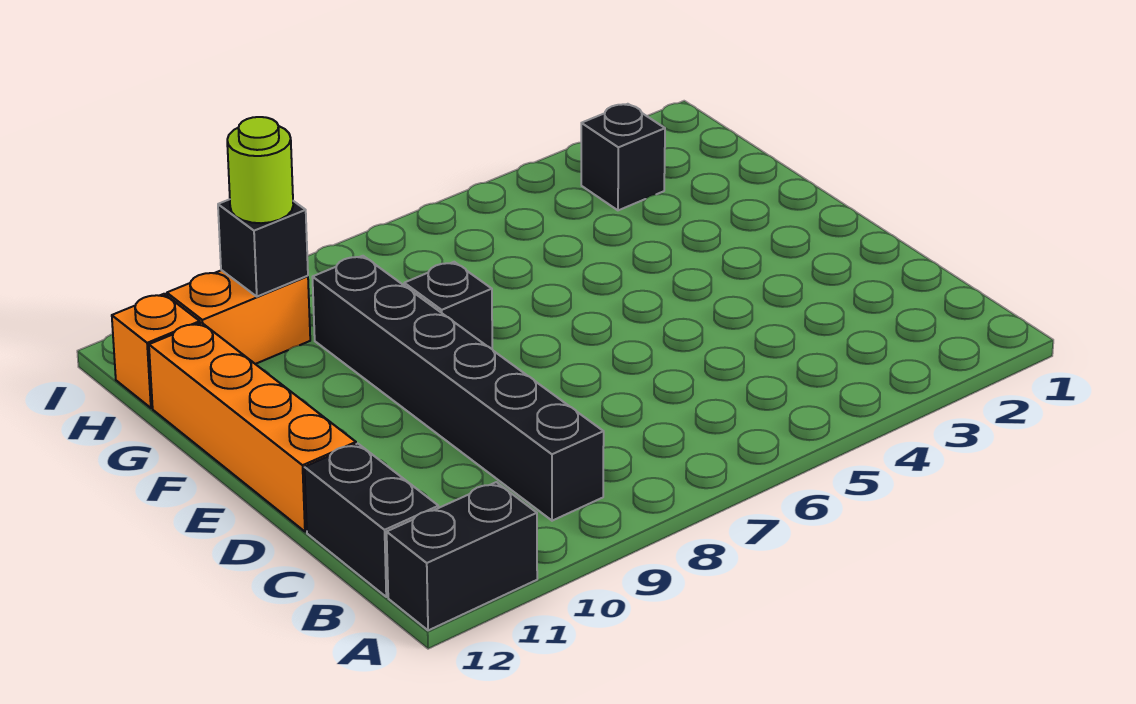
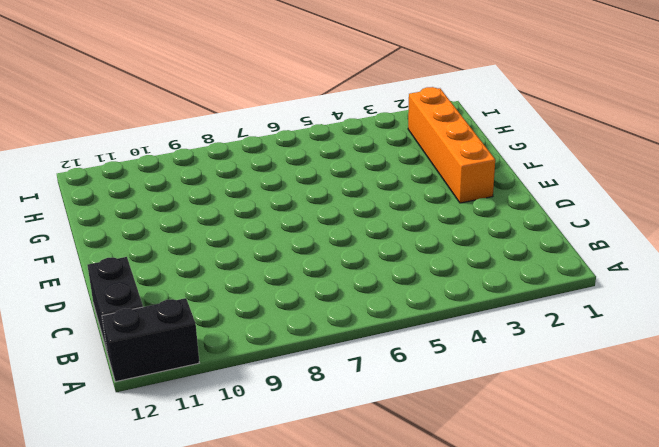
orange brick E2:H2 level 1 -> orange brick D12:G12 level 1
none -> black brick B9:G9 level 1
none -> black brick F8 level 1

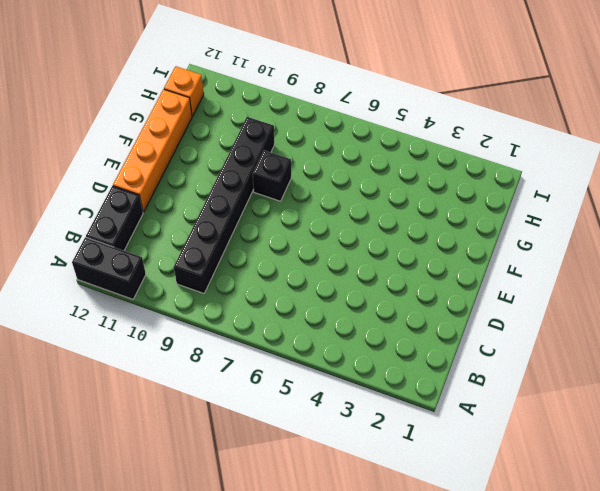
none -> black brick H3 level 1
none -> orange brick H10:H11 level 1

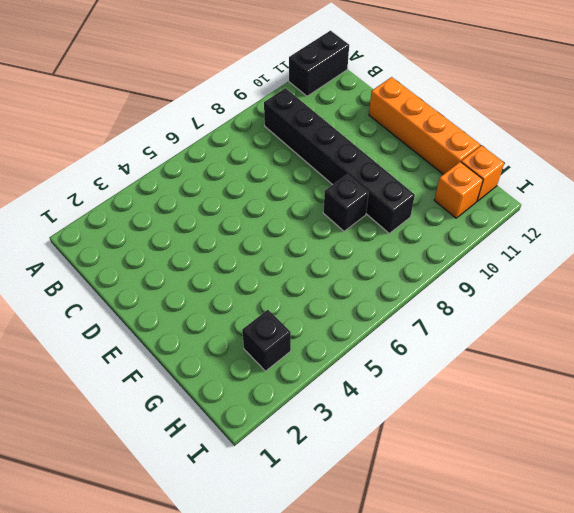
orange brick H11 level 1 -> orange brick H10:H11 level 1
none -> black brick B12:C12 level 1
none -> black brick H10 level 2

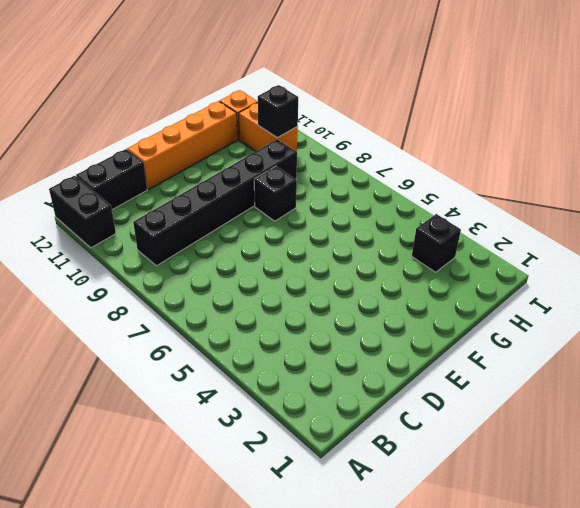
none -> lime round brick H10 level 3

